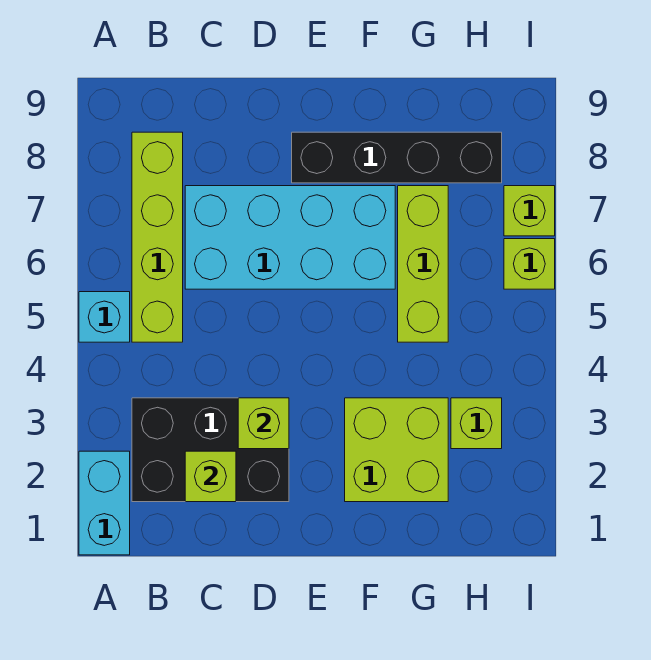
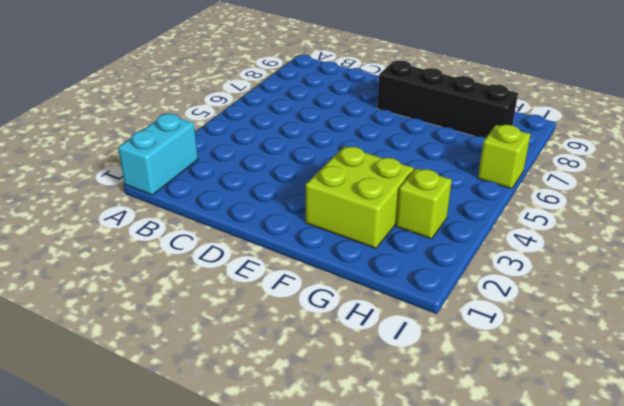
none -> cyan brick A5 level 1
none -> black brick B2:D3 level 1
none -> lime brick B5:B8 level 1

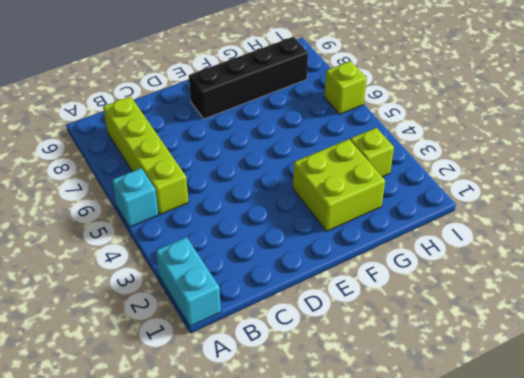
none -> black brick B2:D3 level 1
none -> cyan brick C6:F7 level 1
none -> lime brick G5:G7 level 1

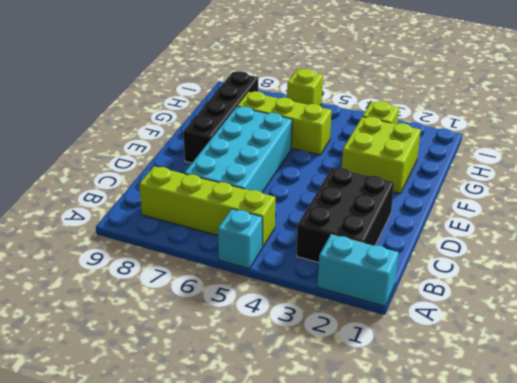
none -> lime brick I7 level 1
none -> lime brick C2 level 2
none -> lime brick D3 level 2

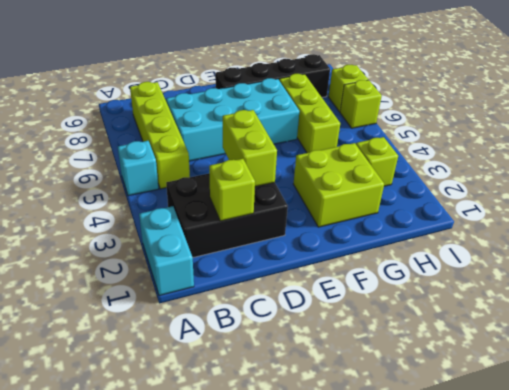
lime brick D3:D4 level 2 -> lime brick D3 level 2

